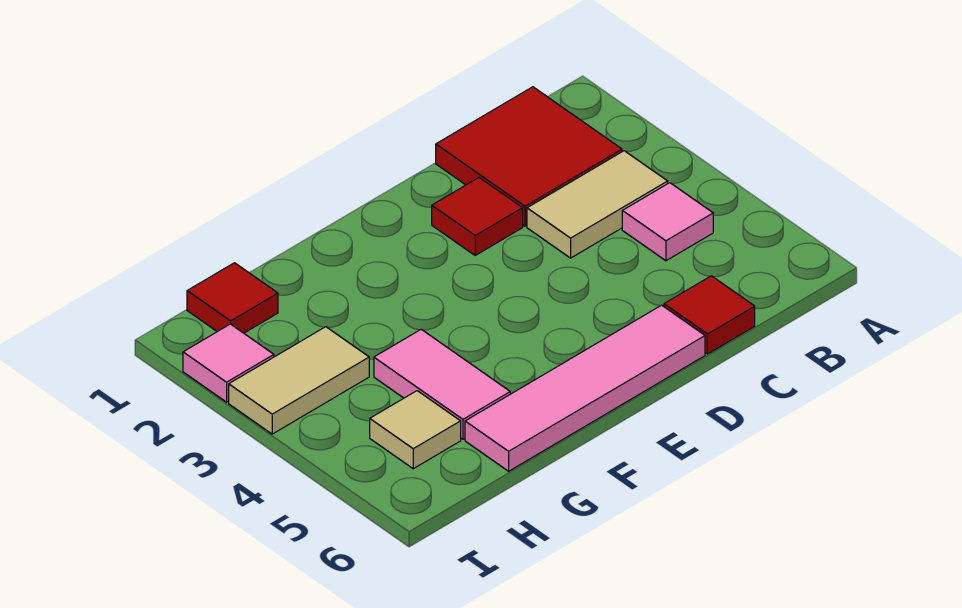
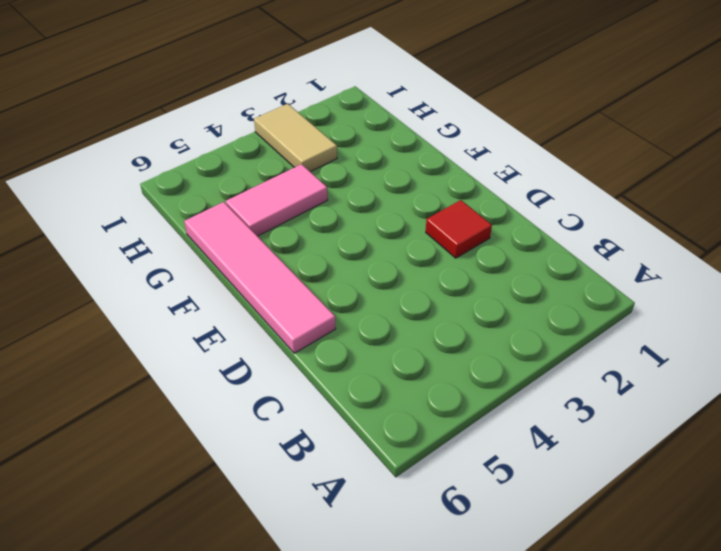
none -> red tile B1:C2 level 1
none -> tan tile B3:C3 level 1

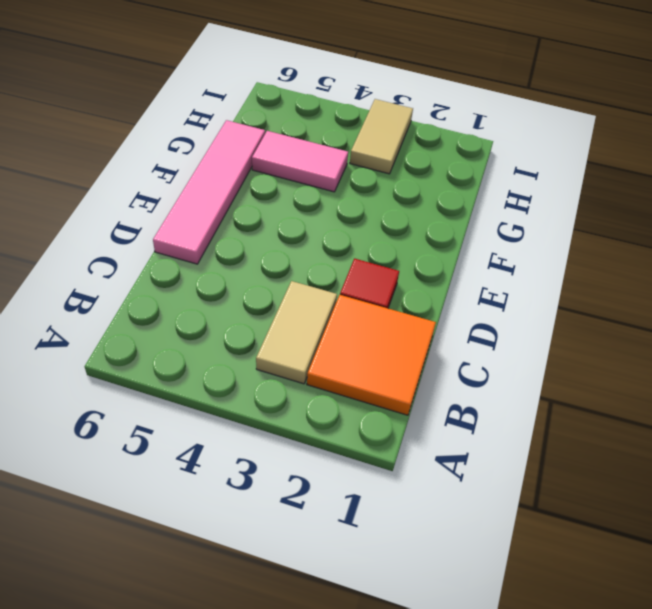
orange tile B1:C2 level 1 -> red tile B1:C2 level 1
none -> pink tile B4 level 1
none -> red tile C6 level 1

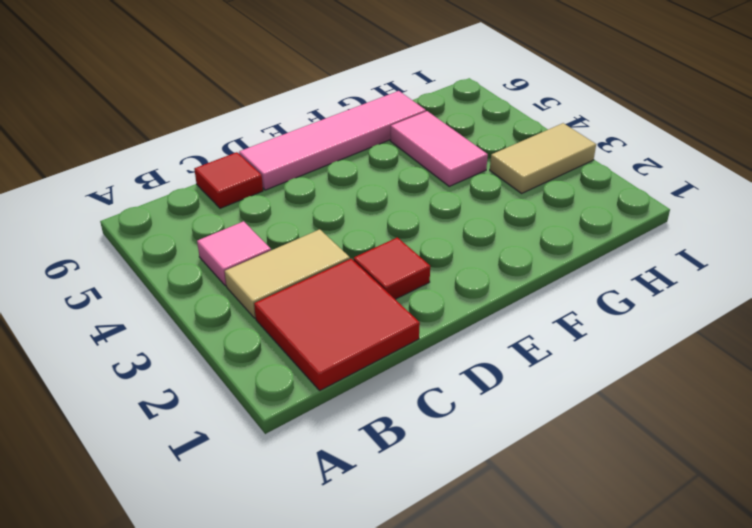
none -> red tile H1 level 1
none -> tan tile H5 level 1

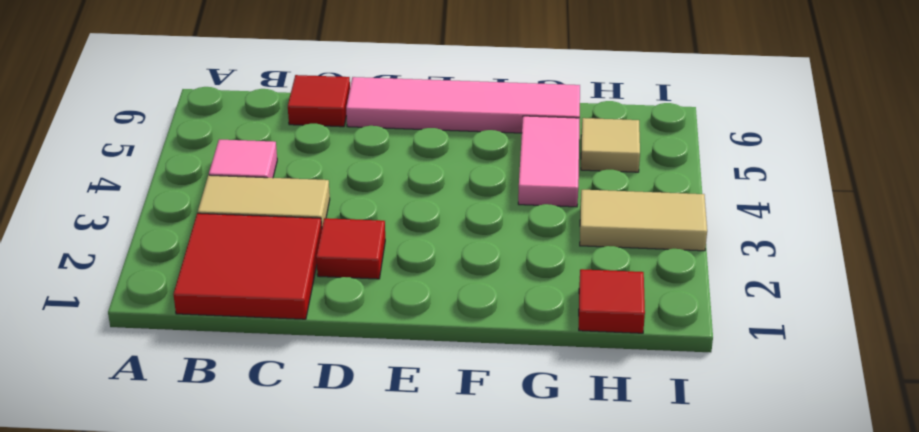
none -> pink tile I2 level 1

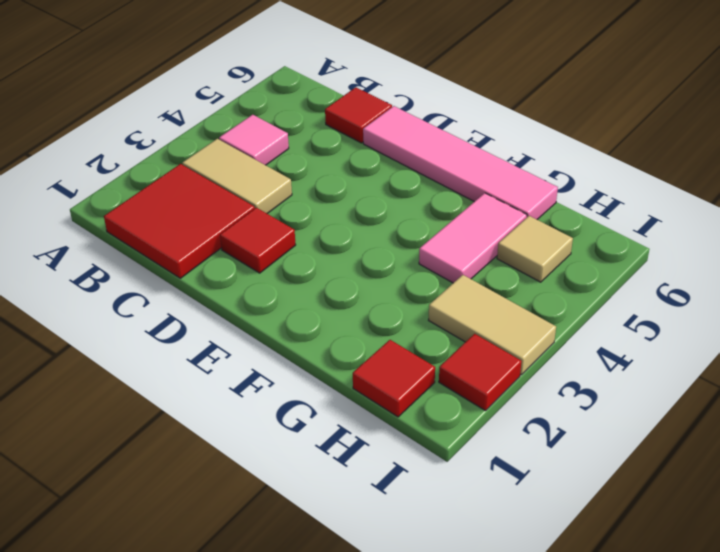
red tile I2 level 1 -> pink tile I2 level 1

